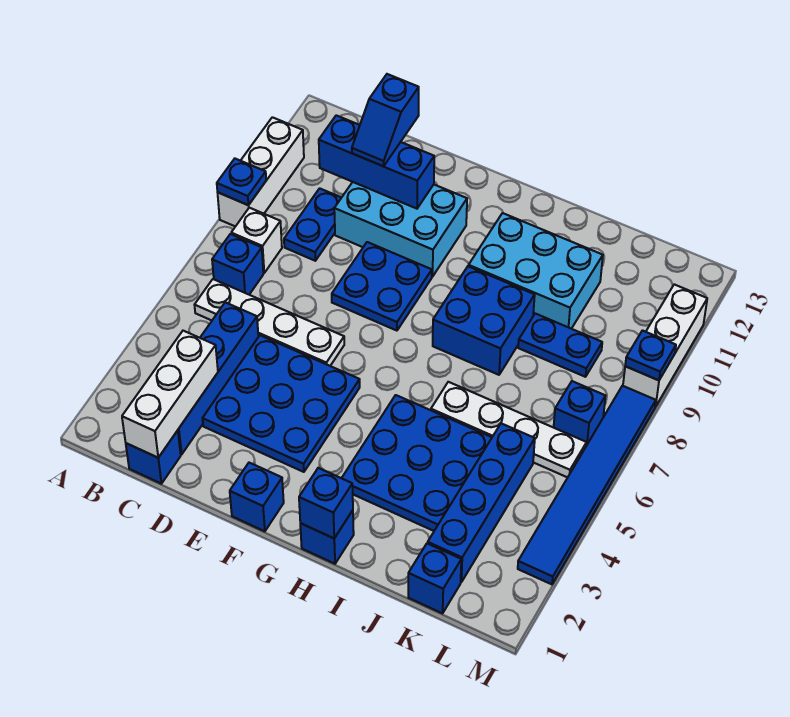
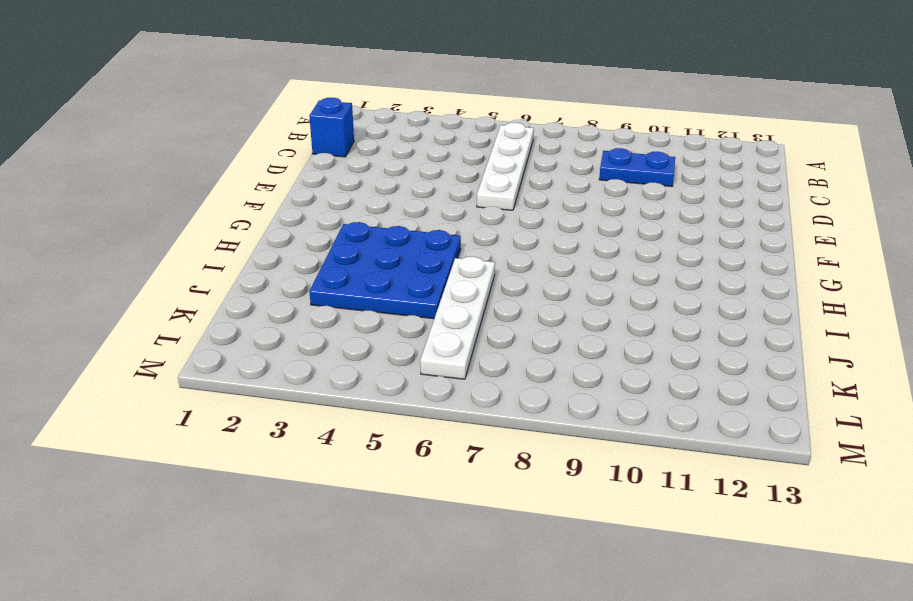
none -> white brick A9:A11 level 1
none -> blue brick B7 level 1
none -> white brick B8 level 1

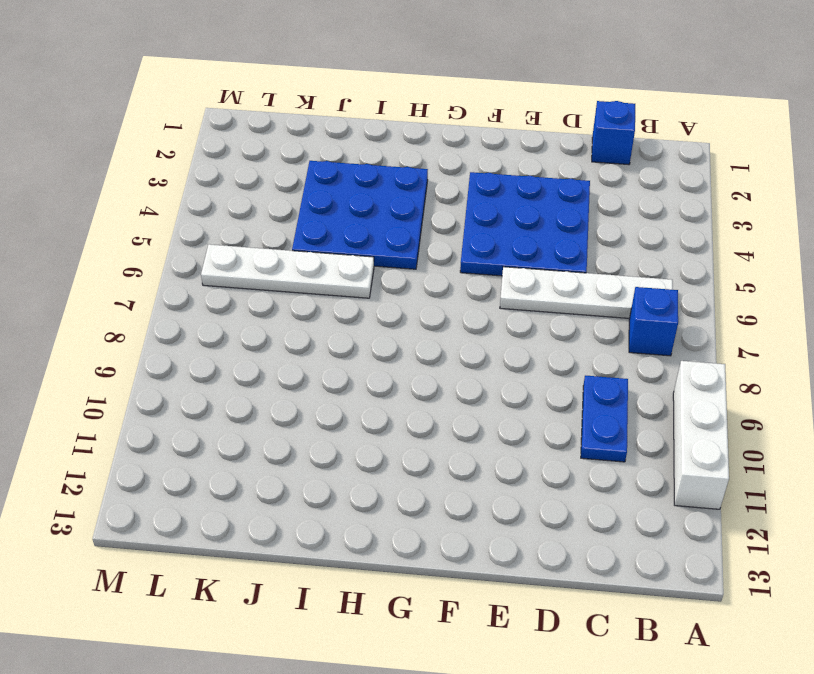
none -> white brick B8 level 1
none -> blue brick C2:C5 level 1
none -> cyan brick D10:F11 level 1

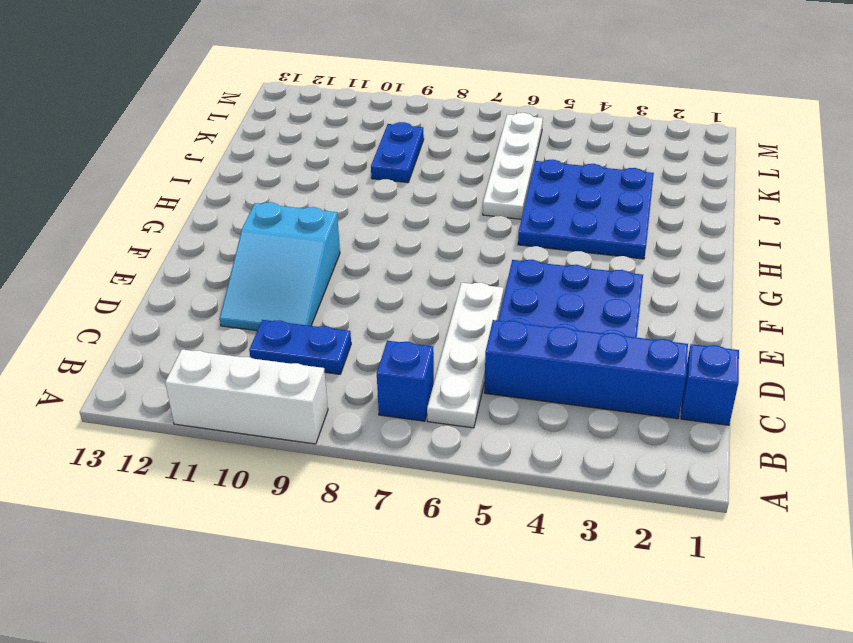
cyan slope D10:F11 level 1 top F -> cyan brick D10:F11 level 1
none -> white brick B8 level 1
none -> blue plate E8:F9 level 1
none -> blue brick F1 level 1

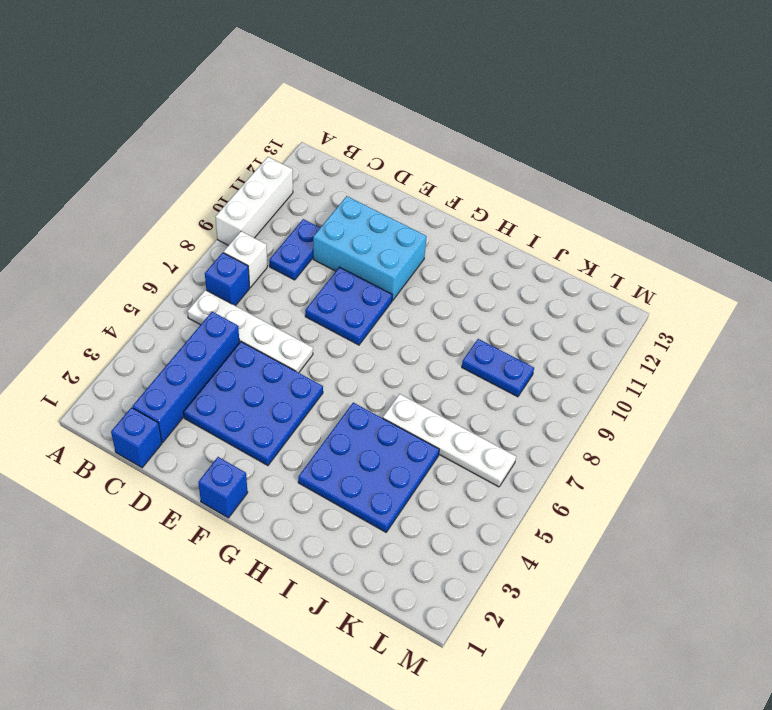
none -> blue brick H1 level 1
none -> blue brick H8:I9 level 1
none -> cyan brick H10:J11 level 1

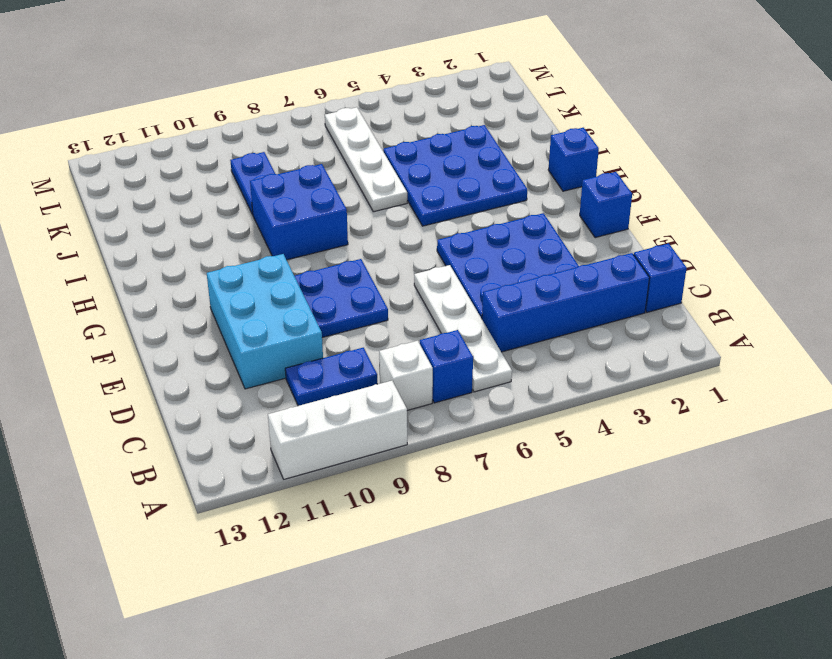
none -> cyan brick H10:J11 level 1
none -> blue brick K1 level 1
none -> blue brick K2:K5 level 1

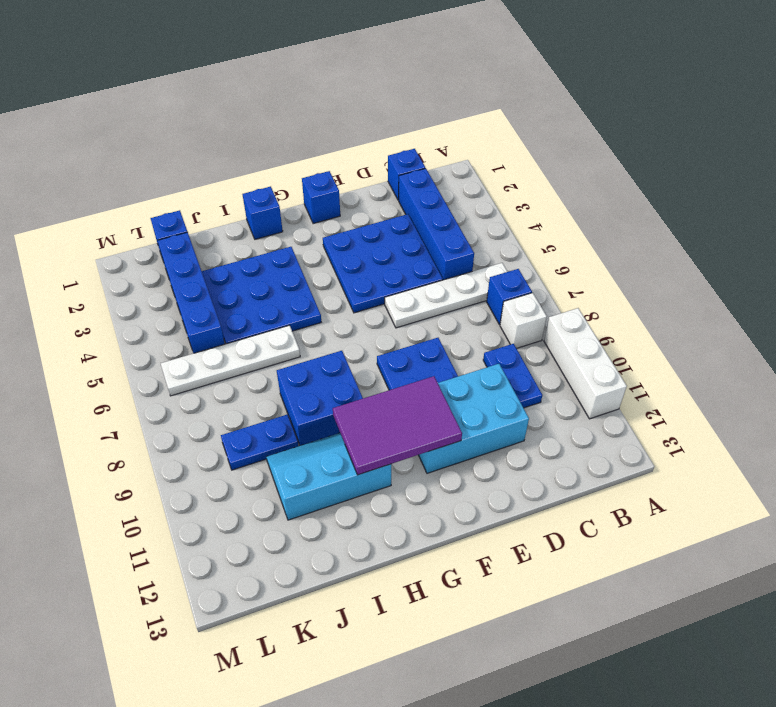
purple tile F10:H11 level 2 -> none
cyan slope H10:J11 level 1 top 11 -> cyan brick H10:J11 level 1
none -> blue brick L7 level 1
none -> blue tile M3:M8 level 1
none -> white brick M9:M11 level 1

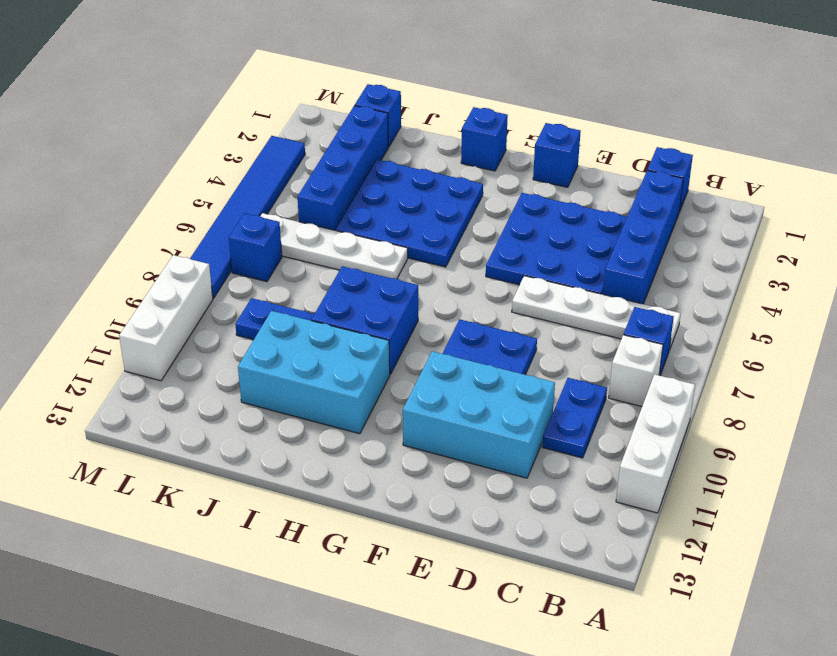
none -> blue plate A9 level 2
none -> white brick C1:C3 level 2
none -> blue brick C11:E11 level 2

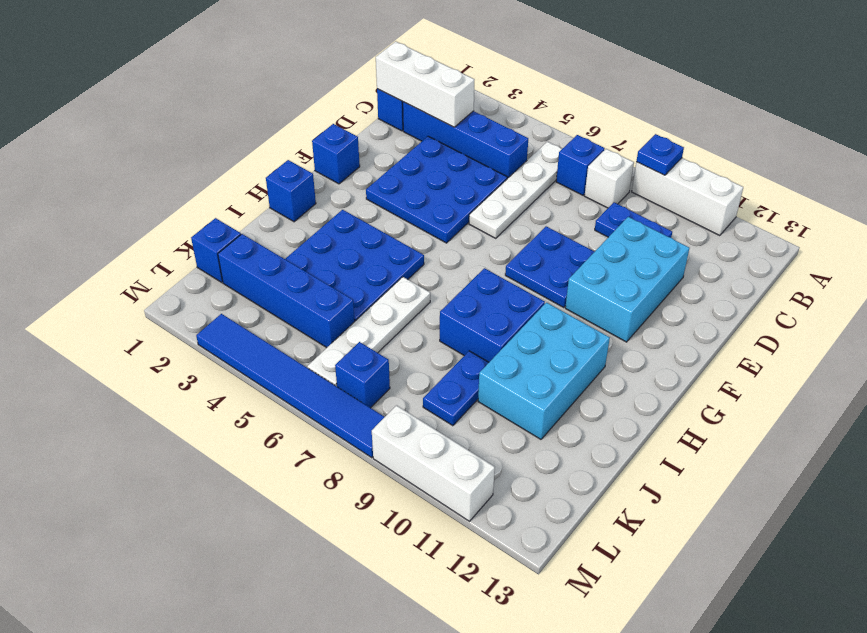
none -> blue brick C11:E11 level 2
none -> blue brick H1 level 2
none -> blue plate M9 level 2

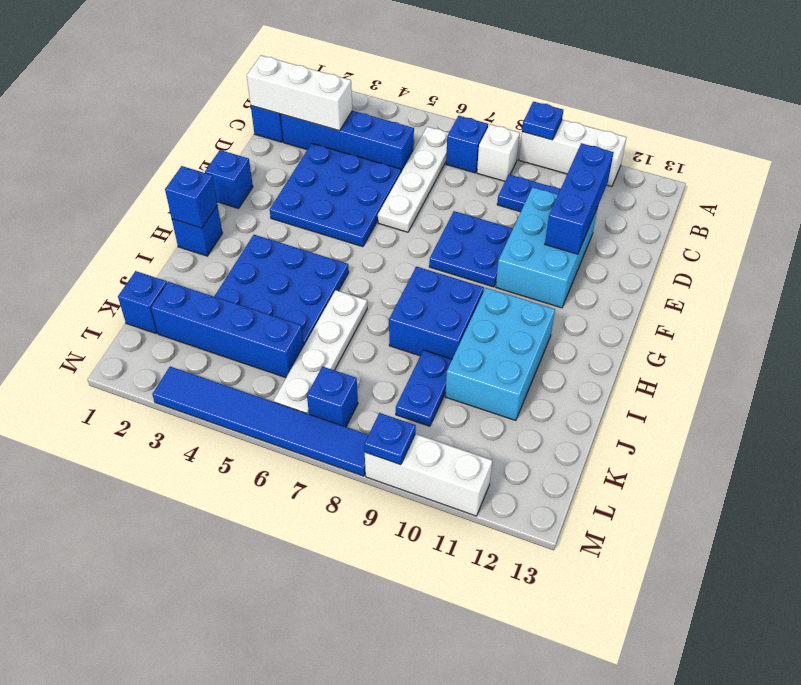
none -> blue slope D11:D12 level 3 top 12

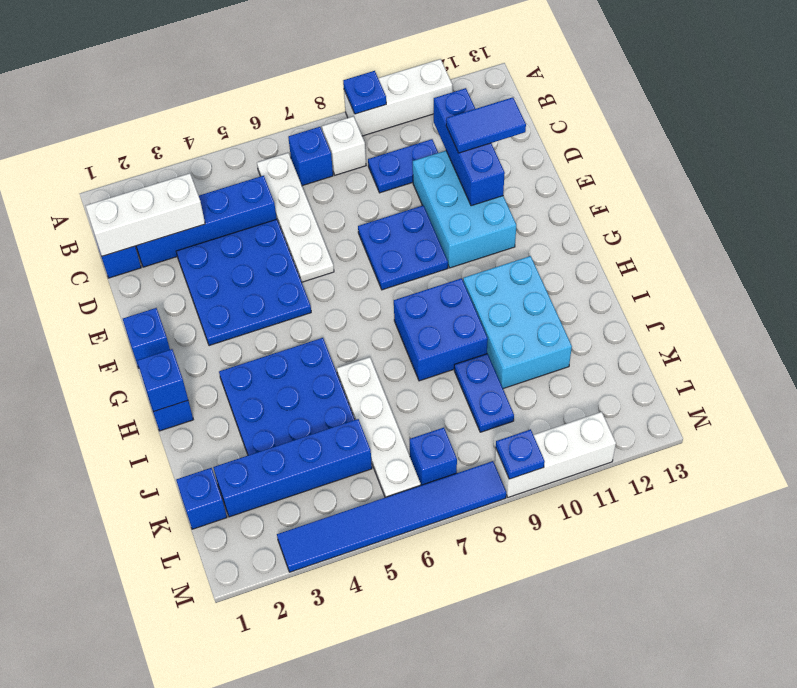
blue tile D11:D12 level 3 -> blue slope D11:D12 level 3 top 12

